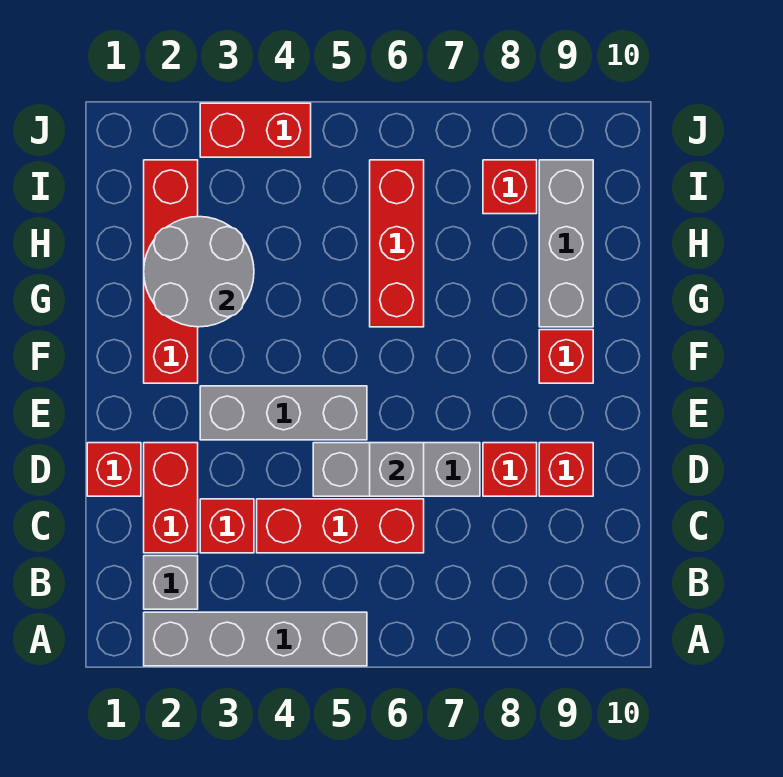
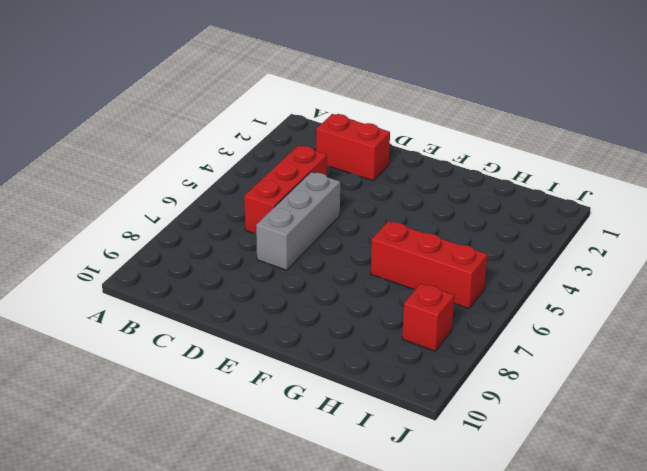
none -> grey brick A2:A5 level 1
none -> grey brick B2 level 1
none -> red brick C3 level 1

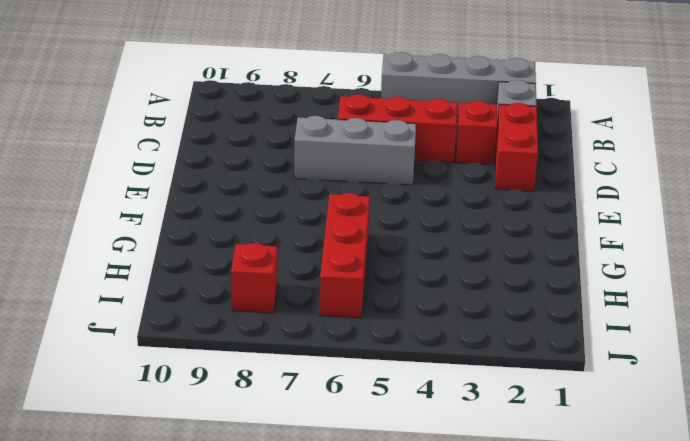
none -> red brick D1 level 1
none -> red brick D8 level 1
none -> red brick D9 level 1

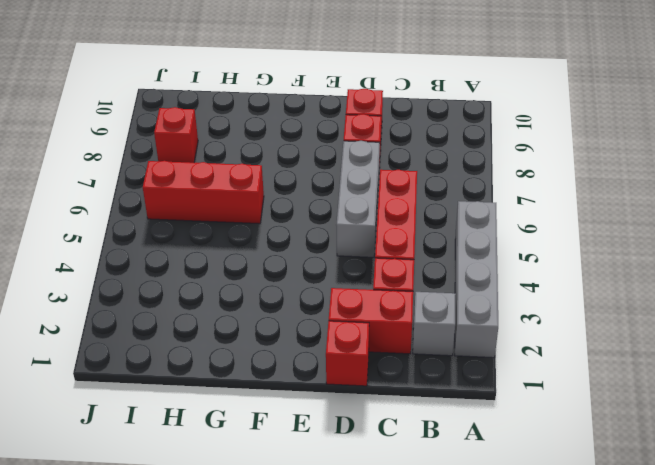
none -> grey brick E3:E5 level 1
none -> red brick F2:I2 level 1
none -> red brick F9 level 1

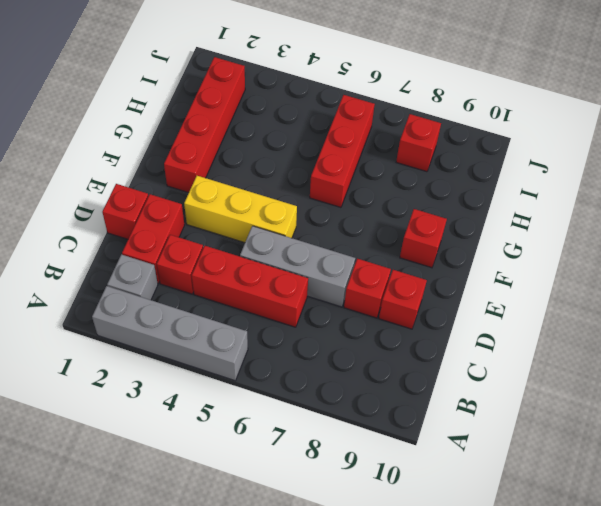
yellow brick E3:E5 level 1 -> grey brick E3:E5 level 1
none -> grey brick G9:I9 level 1
none -> red brick J3:J4 level 1
none -> grey brick D6 level 2

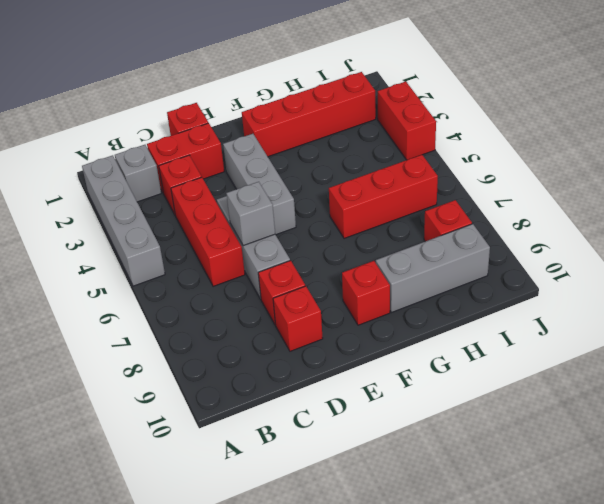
none -> grey round brick G2:H3 level 2

